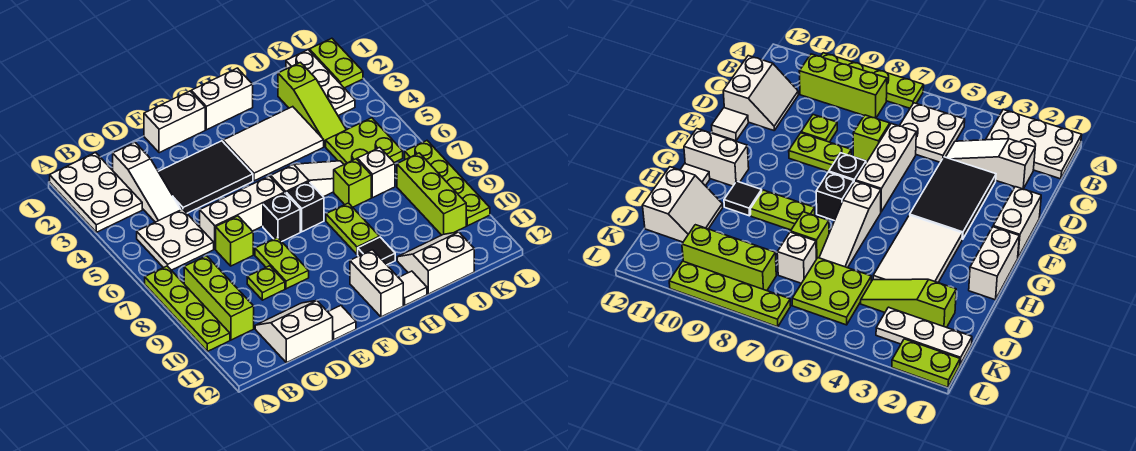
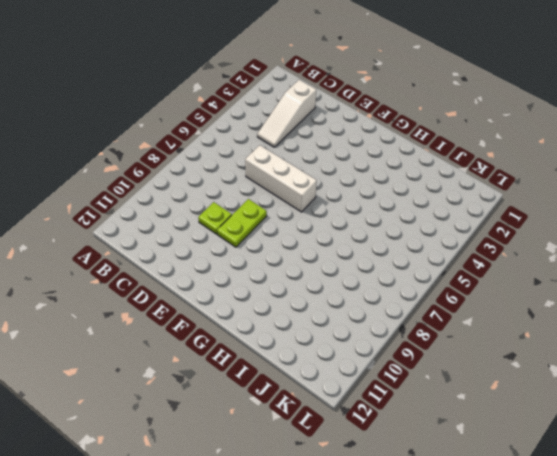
none -> white plate A1:B3 level 1
none -> lime plate A7:A10 level 1
none -> white plate B5:C6 level 1
none -> lime brick B8:B10 level 1

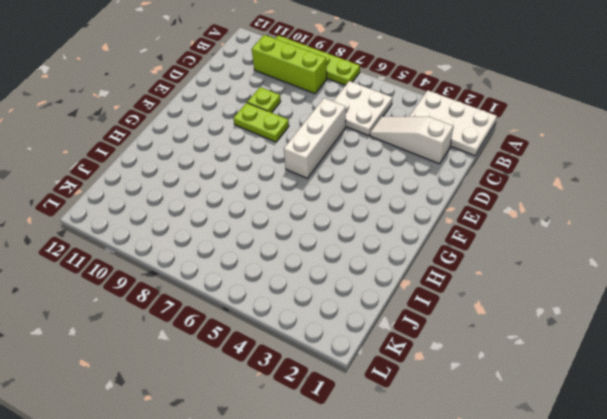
none -> white slope C11:D12 level 1 top 12
none -> black tile D3:F4 level 1
none -> lime brick D7 level 1
none -> white brick E1:F1 level 1

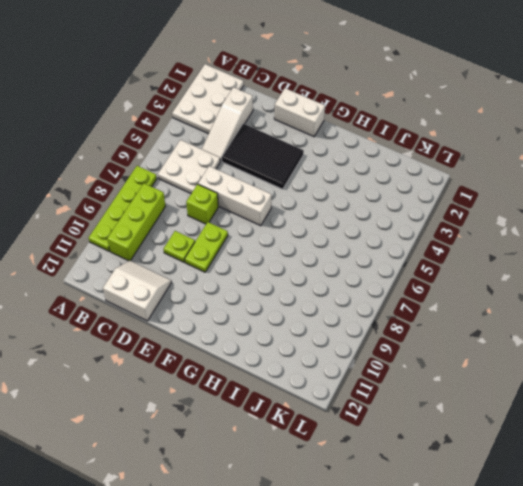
none -> white tile E12 level 1
none -> black brick F7 level 1
none -> white brick G1:H1 level 1
none -> white tile G3:I4 level 1

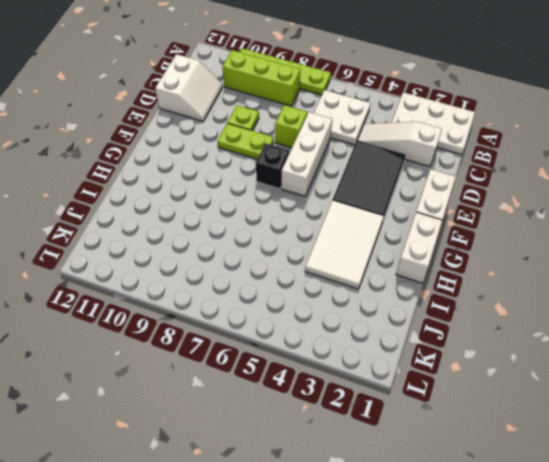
none -> white tile E12 level 1
none -> white slope G6:I6 level 1 top G
none -> black brick G7 level 1
none -> white brick G11:G12 level 1

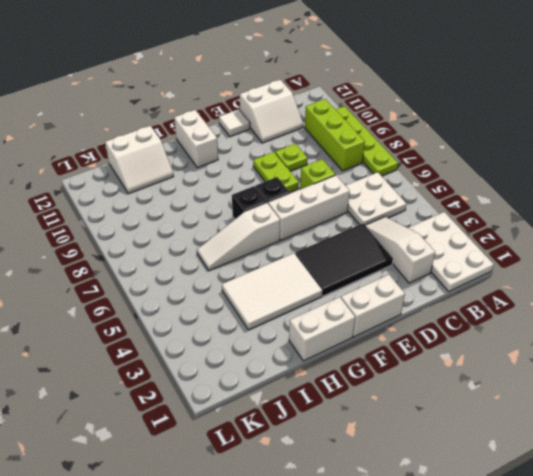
none -> lime plate H8:H9 level 1
none -> black tile H10 level 1
none -> white tile H12 level 1
none -> lime brick I7 level 1

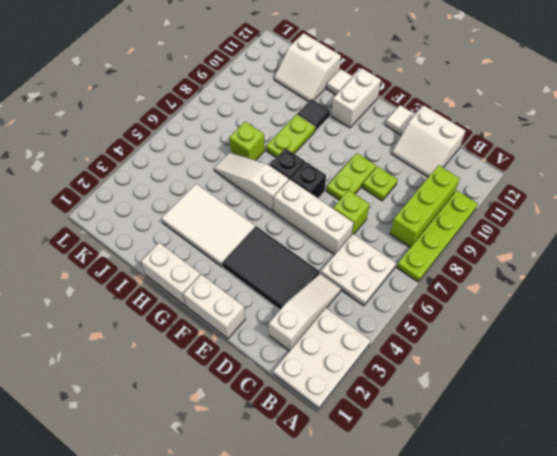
none -> lime slope J2:J4 level 1 top 2
none -> lime plate J5:K6 level 1
none -> white brick J7 level 1
none -> white plate K1:K3 level 1

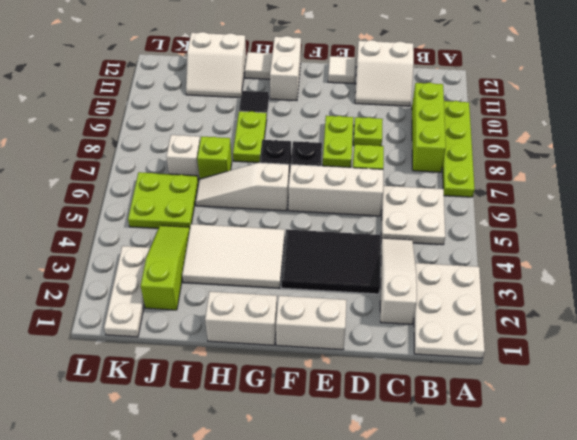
none -> lime brick K8:K10 level 1
none -> lime plate L1:L2 level 1
none -> lime plate L7:L10 level 1

